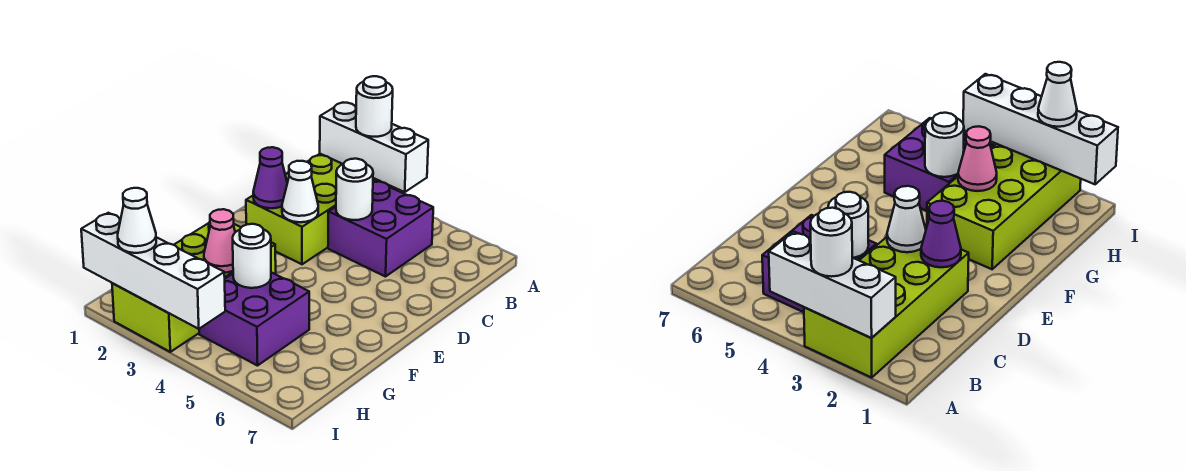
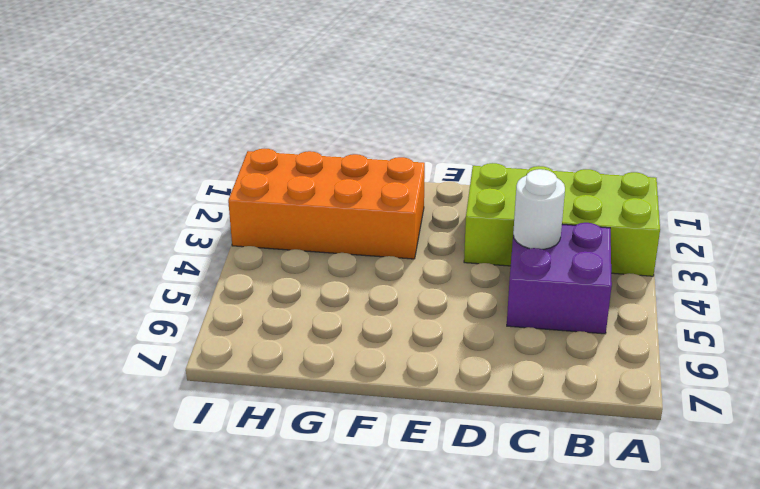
orange brick F2:I3 level 1 -> lime brick F2:I3 level 1
none -> purple brick G4:H5 level 1
none -> white brick A2:A4 level 2
none -> purple cone D2 level 2

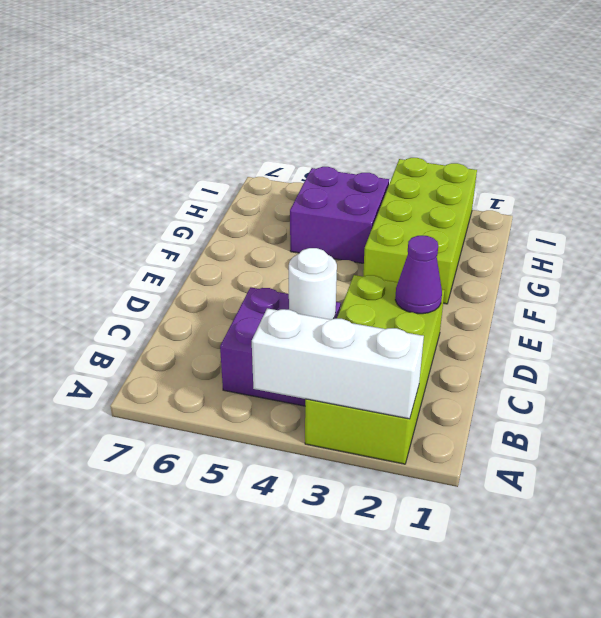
none -> white cone D3 level 2
none -> pink cone G3 level 2
none -> white round brick G4 level 2

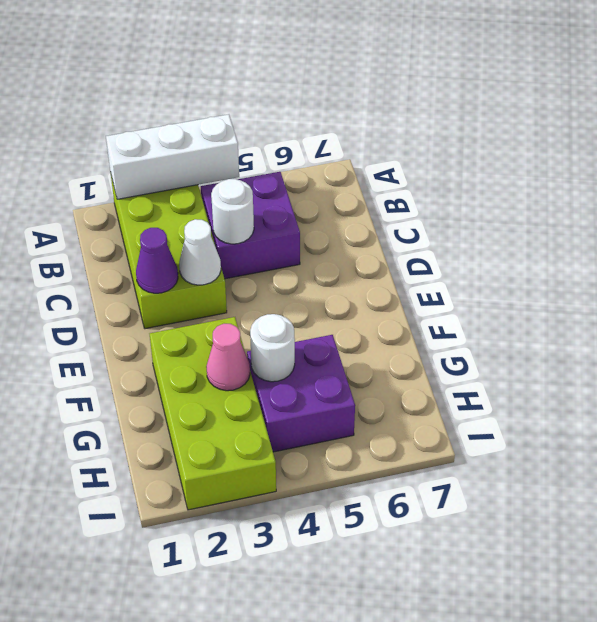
none -> white brick I1:I4 level 2
none -> white round brick A3 level 3
none -> white cone I2 level 3

